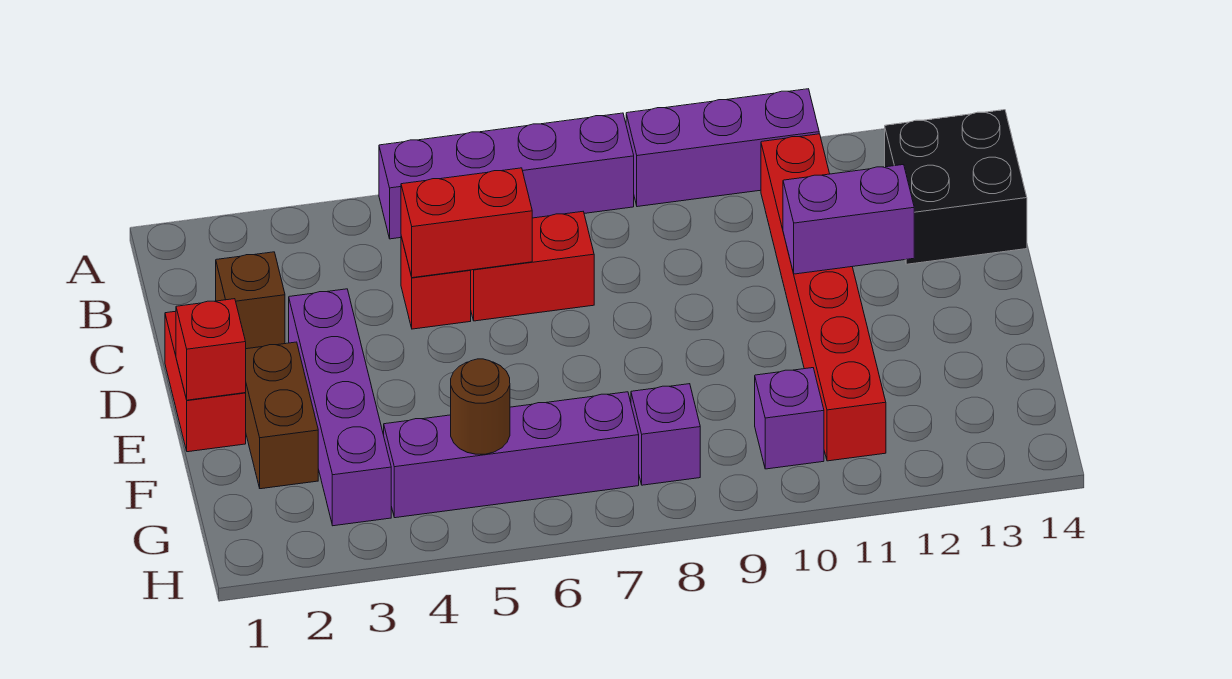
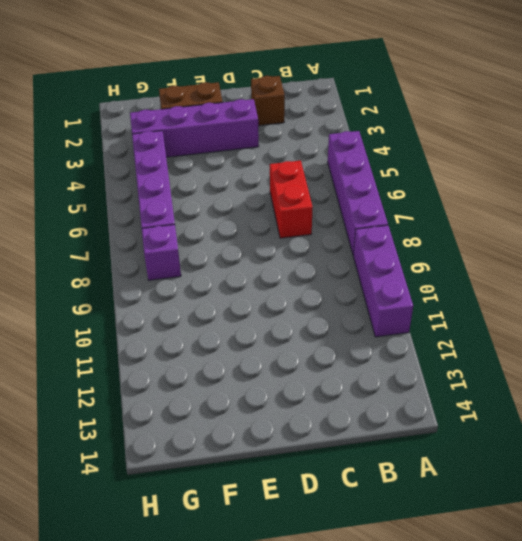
none -> red brick B11:G11 level 1
none -> black brick B13:C14 level 1
none -> red brick C5 level 1

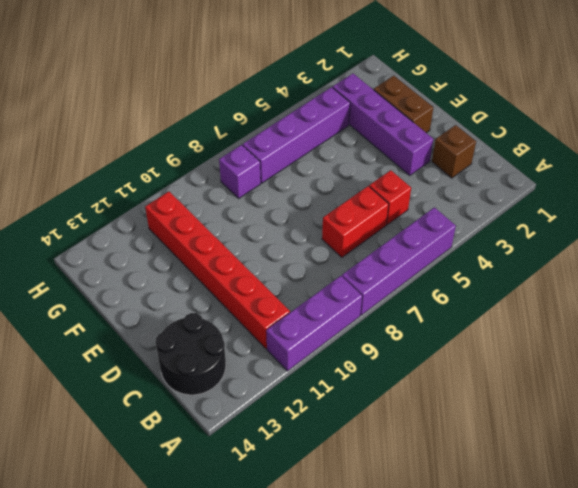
black round brick B13:C14 level 1 -> black brick B13:C14 level 1
none -> red brick D1:E1 level 1
none -> purple brick G10 level 1
none -> red brick C5:C6 level 2

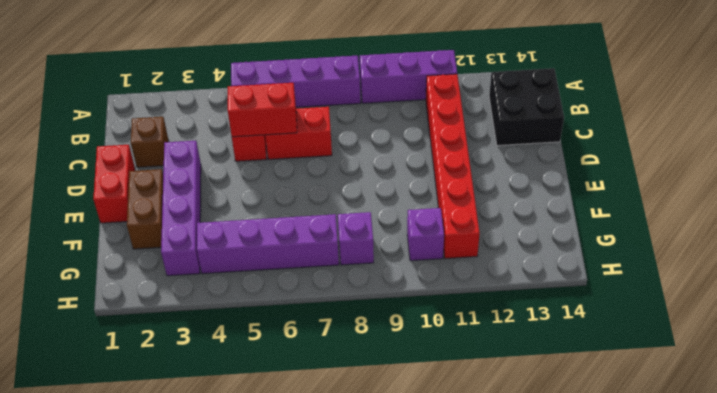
none -> purple brick D11:D12 level 2
none -> red brick E1 level 2
none -> brown round brick G5 level 2

